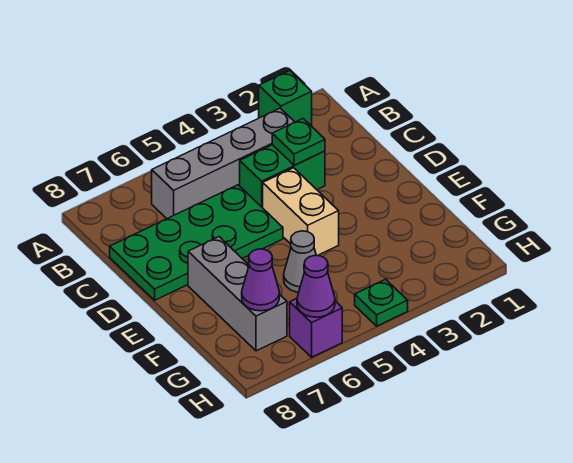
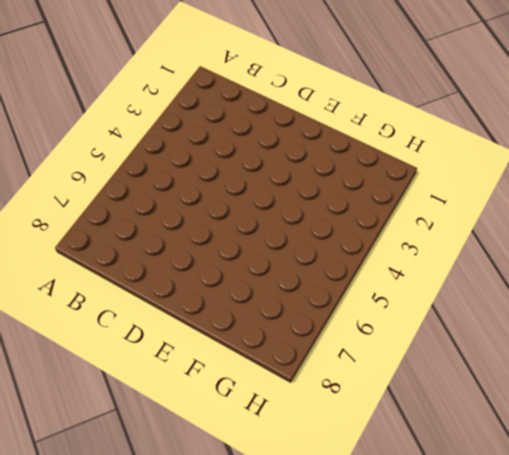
none -> green brick A2 level 1
none -> grey brick B3:B6 level 1
none -> green brick C3:C4 level 1

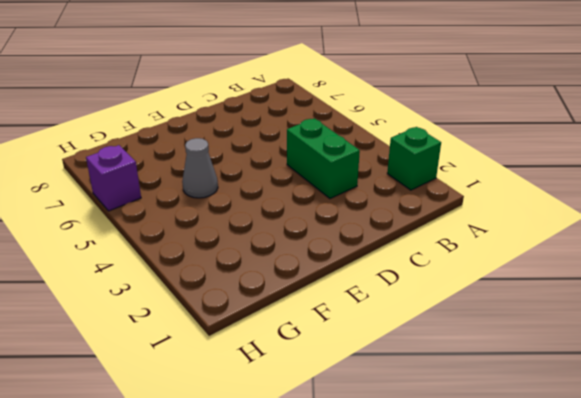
none -> grey brick B3:B6 level 1
none -> green plate C5:D8 level 1
none -> tan brick D4:E4 level 1

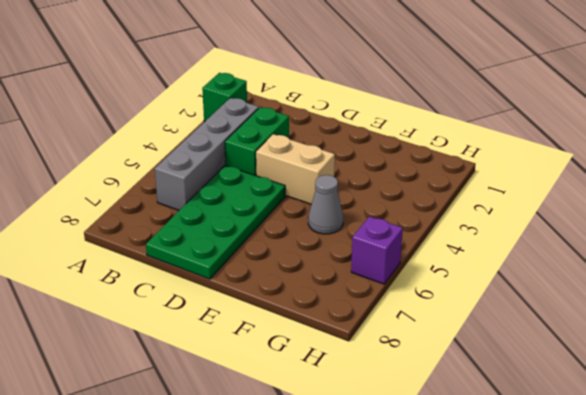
none -> grey brick E7:G7 level 1
none -> green plate H4 level 1
none -> green plate C3 level 2

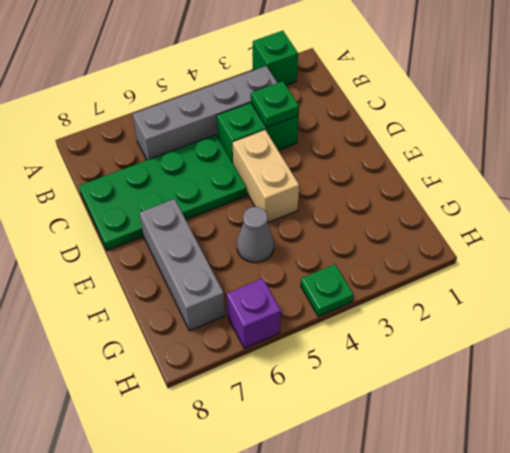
none -> purple cone G7 level 2
none -> purple cone H6 level 2

